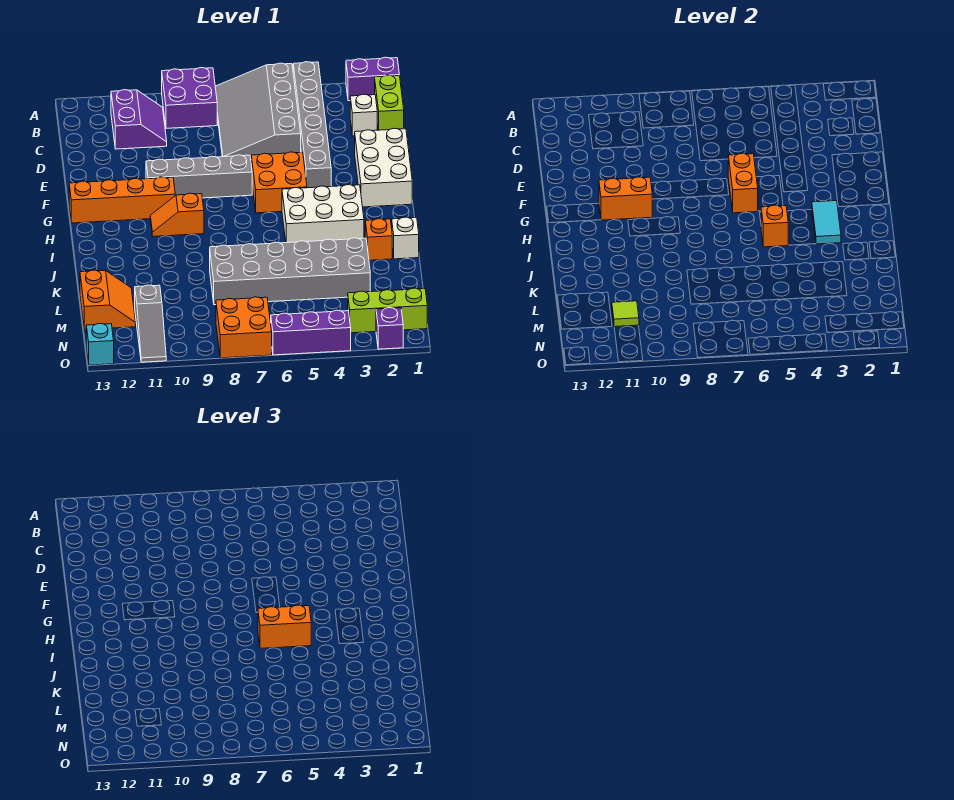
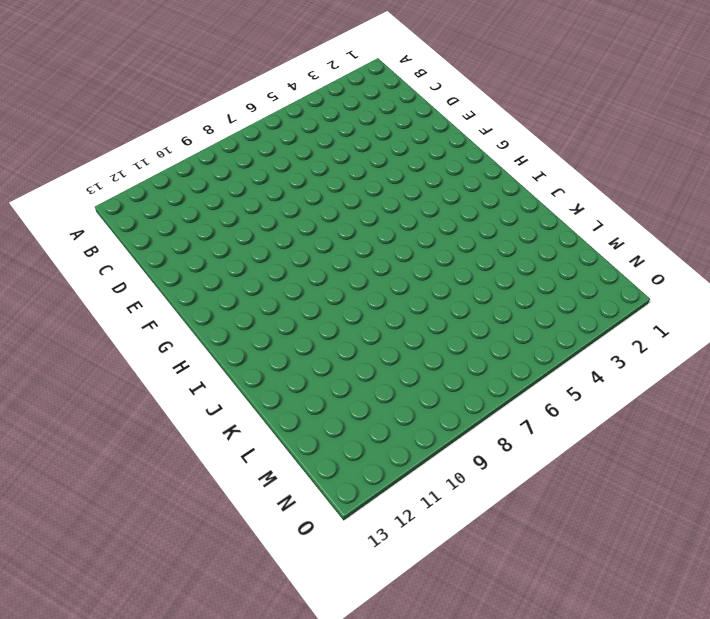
none -> purple brick A1:A2 level 1
none -> grey brick A4:F4 level 1
none -> grey slope A5:D7 level 1 top 5

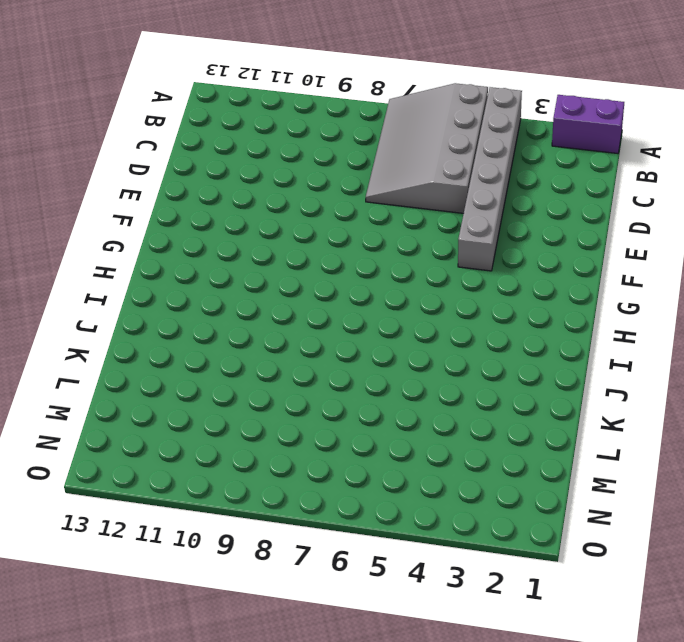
none -> purple brick A8:B9 level 1
none -> lime brick B1:C1 level 1
none -> purple slope B10:C11 level 1 top 11

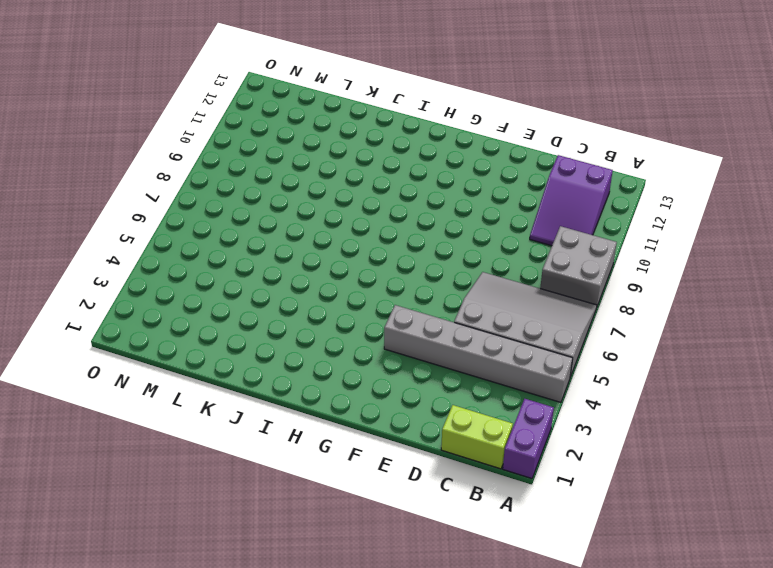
grey brick A8:B9 level 1 -> purple brick A8:B9 level 1
purple slope B10:C12 level 1 top 12 -> purple slope B10:C11 level 1 top 11
none -> white brick C2 level 1
none -> white brick E1:G2 level 1
none -> orange brick F5:G6 level 1

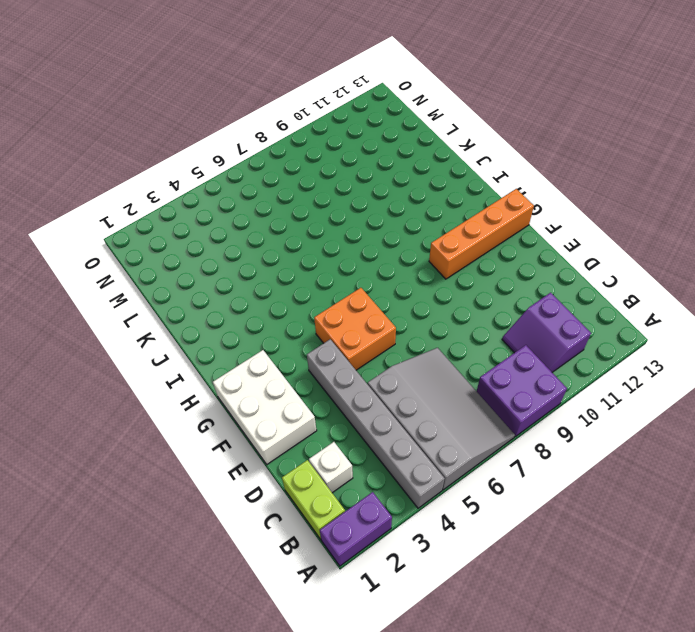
none -> grey brick F7:F10 level 1
none -> white brick H3:I5 level 1
none -> orange slope H9:H10 level 1 top 9

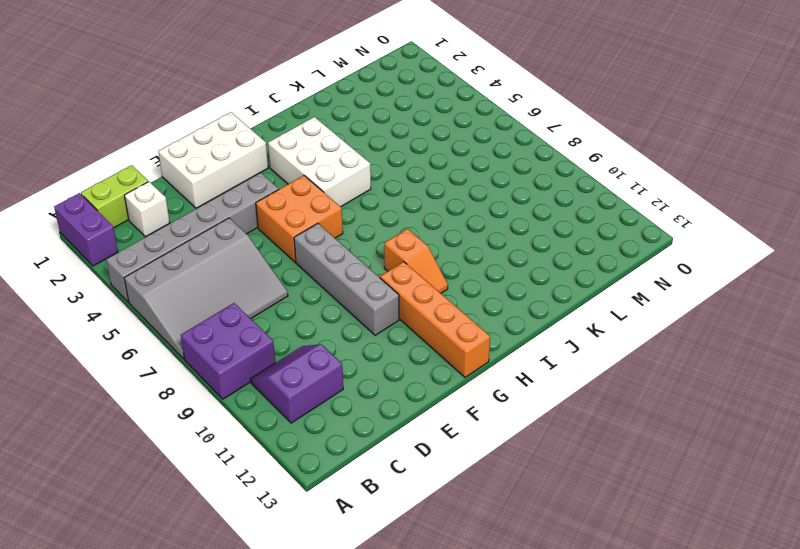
none -> white brick J1 level 1
none -> orange brick J2 level 1
none -> grey brick K3:L8 level 1

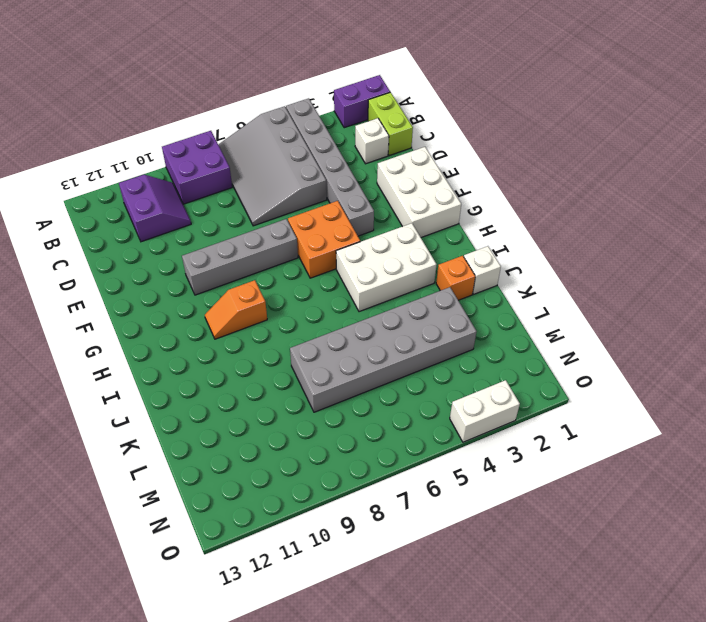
white brick O3:O4 level 1 -> purple brick O4:O6 level 1
none -> orange brick G10:G13 level 1
none -> orange slope L12:M13 level 1 top 13
none -> grey slope M11:O11 level 1 top M

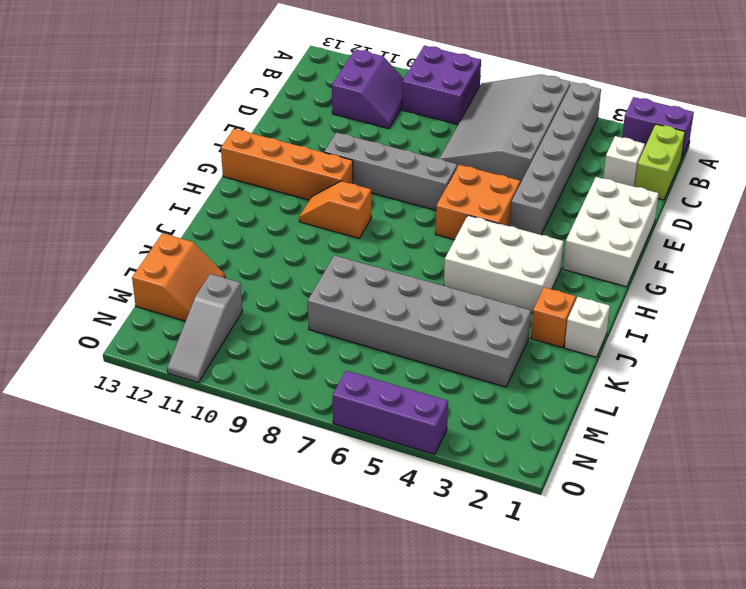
none -> lime brick N1:N3 level 1
none -> orange brick N7:O8 level 1
none -> purple brick O2 level 1

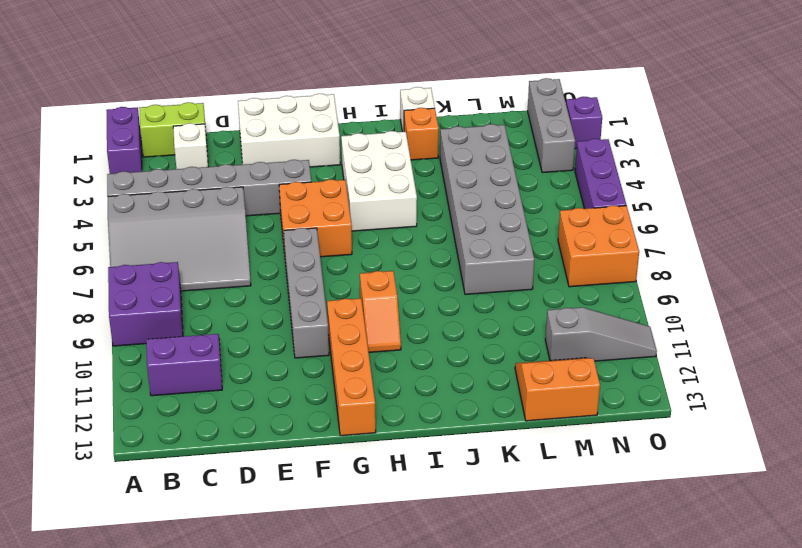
grey brick N1:N3 level 1 -> lime brick N1:N3 level 1
none -> cyan brick O13 level 1
none -> orange brick F6:G6 level 2
none -> orange brick G10:G11 level 2

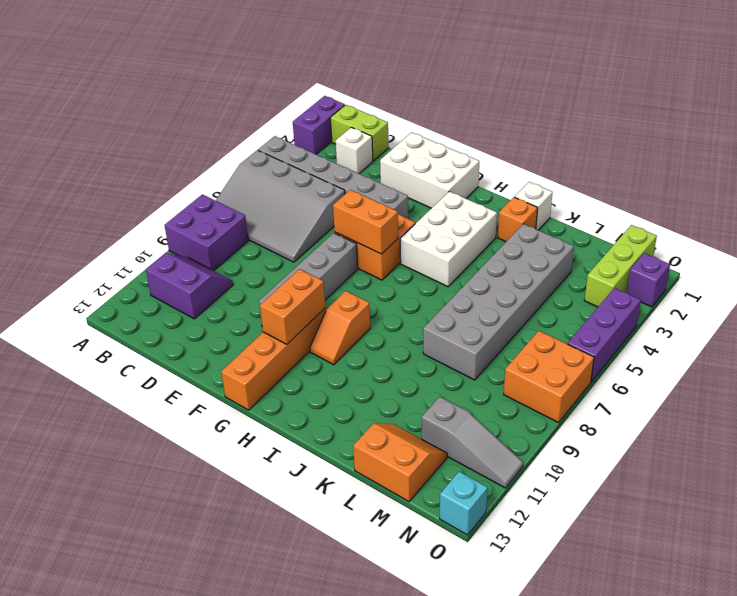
none -> cyan tile H3:I3 level 2
none -> orange brick I5 level 2
none -> lime tile M11 level 2

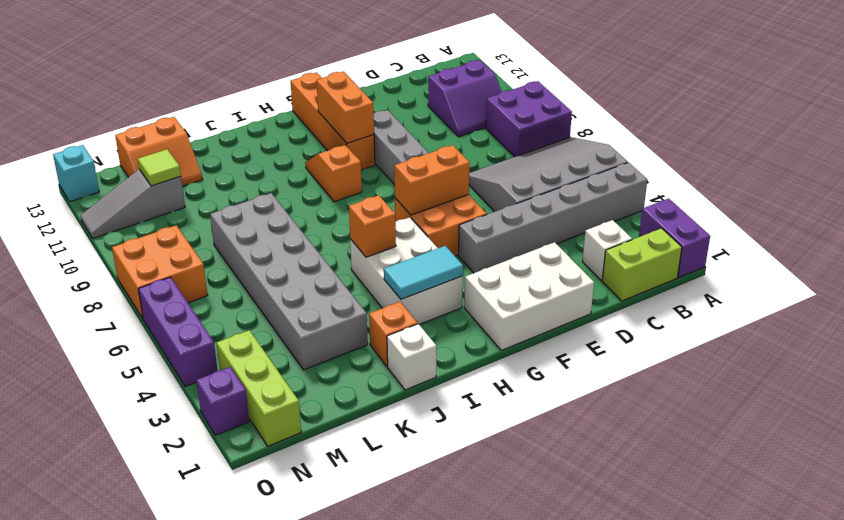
none -> orange brick I5:I6 level 3

